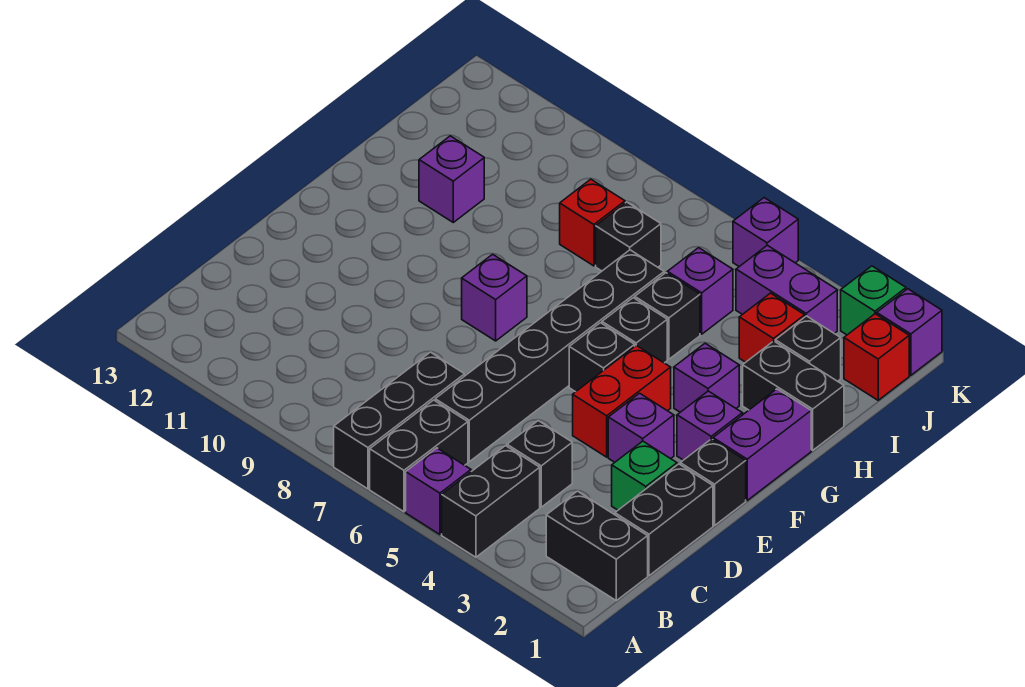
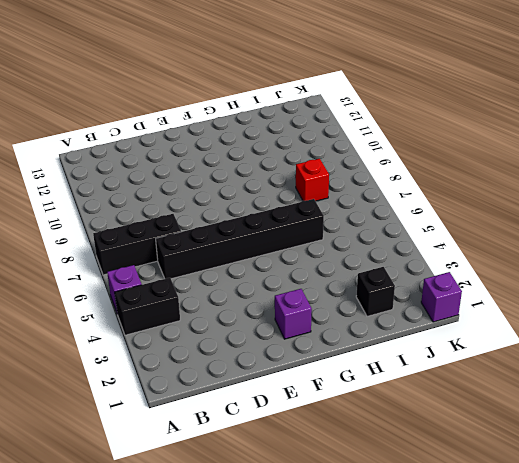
none -> black brick A6:B6 level 1
none -> black brick B1:B2 level 1
none -> black brick C1:D1 level 1
none -> black brick C4 level 1

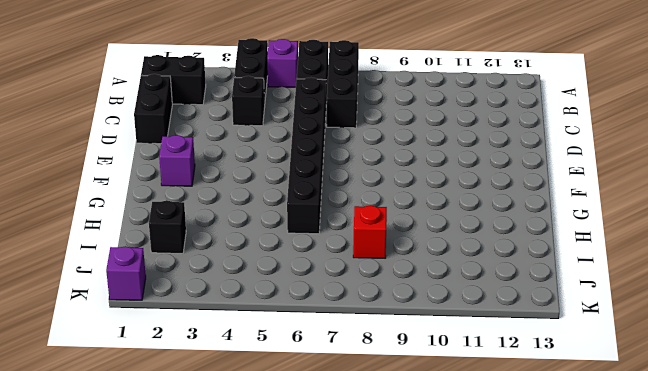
none -> green brick D2 level 1
none -> black brick E1 level 1
none -> purple brick E3 level 1
none -> red brick E4:F4 level 1

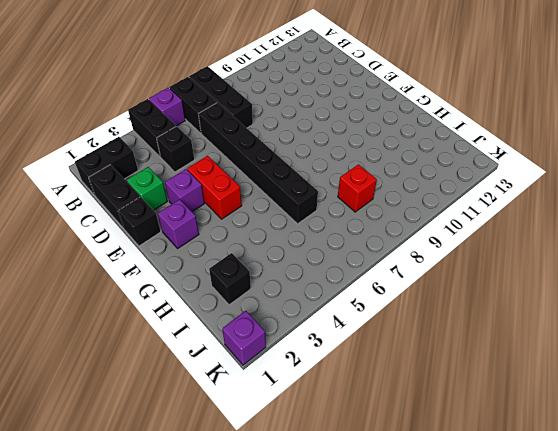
none -> purple brick F1:G1 level 1
none -> black brick F5 level 1
none -> purple brick F8 level 1
none -> purple brick G3 level 1

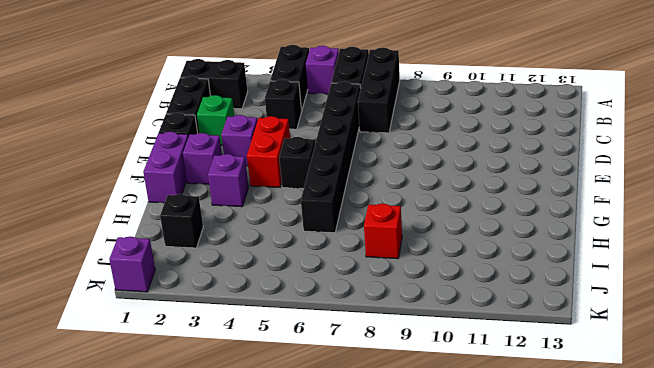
none -> purple brick F8 level 1
none -> black brick G5 level 1
none -> black brick H1:H2 level 1
none -> black brick H5 level 1

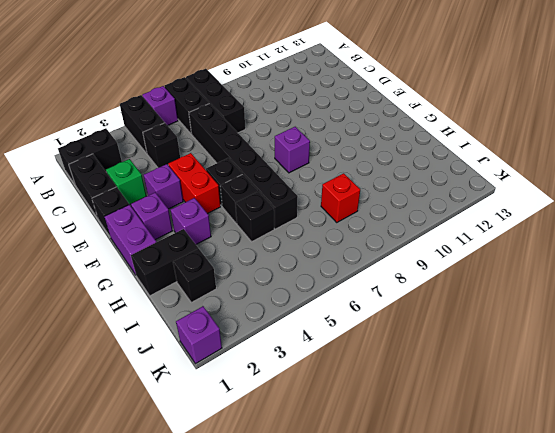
none -> purple brick H11 level 1
none -> red brick I3 level 1
none -> purple brick I5 level 1
none -> black brick I7 level 1

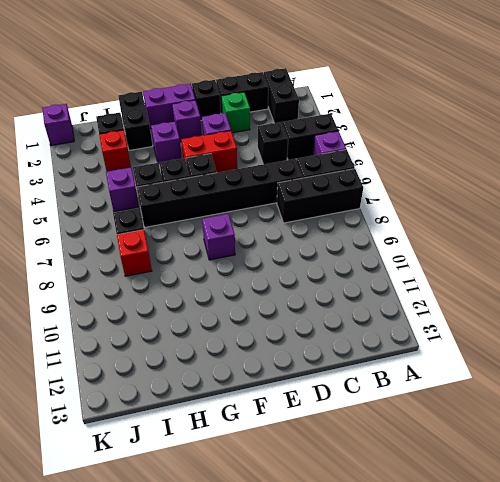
none -> purple brick H11 level 1
none -> red brick J1 level 1
none -> purple brick J3:J4 level 1
none -> green brick K2 level 1

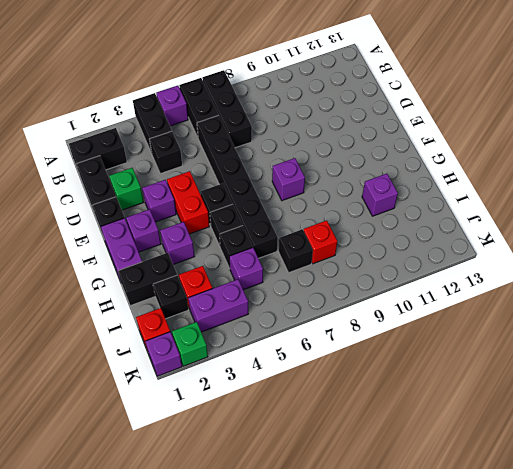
none -> purple brick K5 level 1

